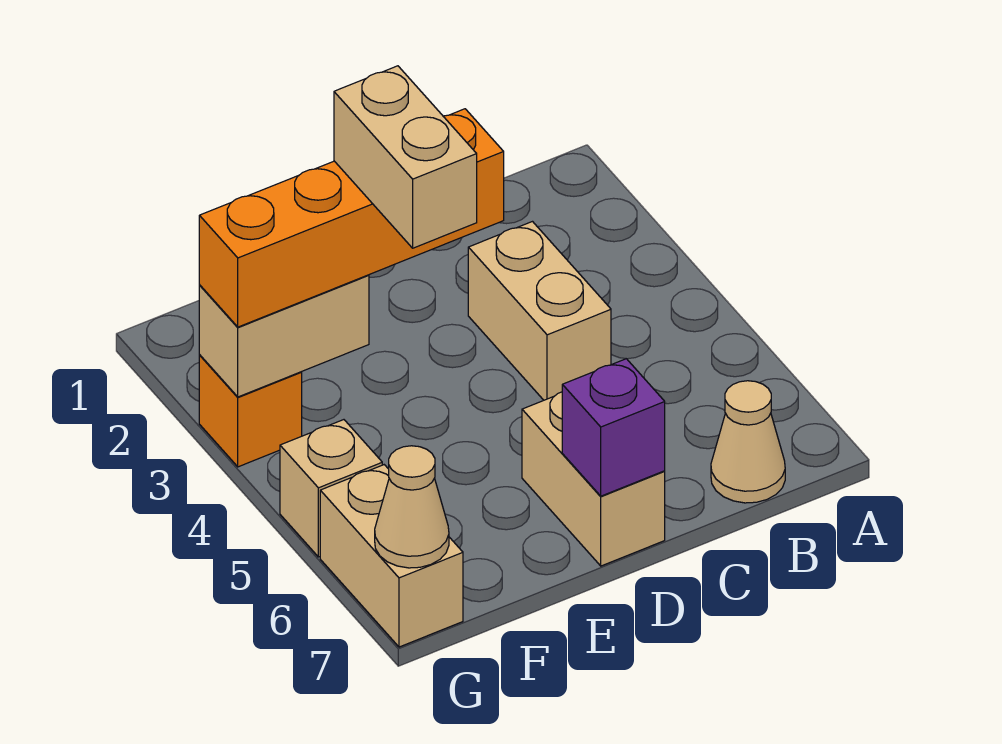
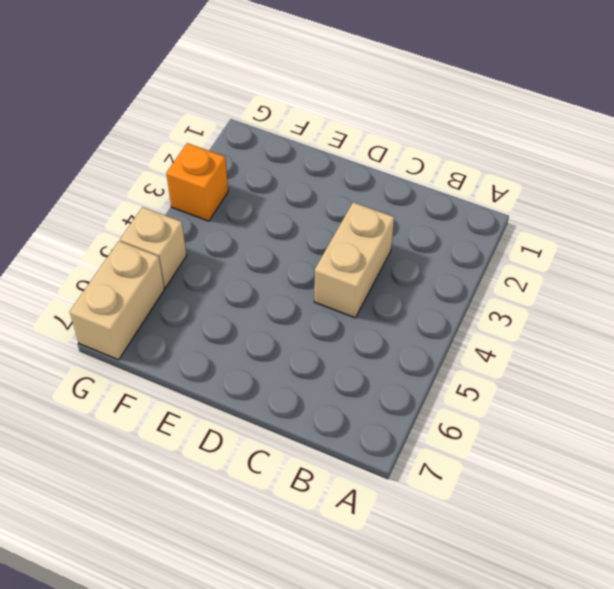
none -> tan cone B7 level 1
none -> tan brick D6:D7 level 1

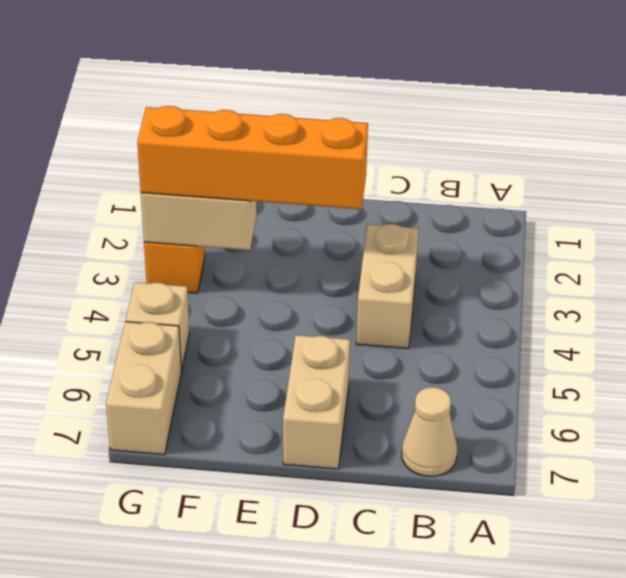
none -> purple brick D7 level 2
none -> tan cone G7 level 2

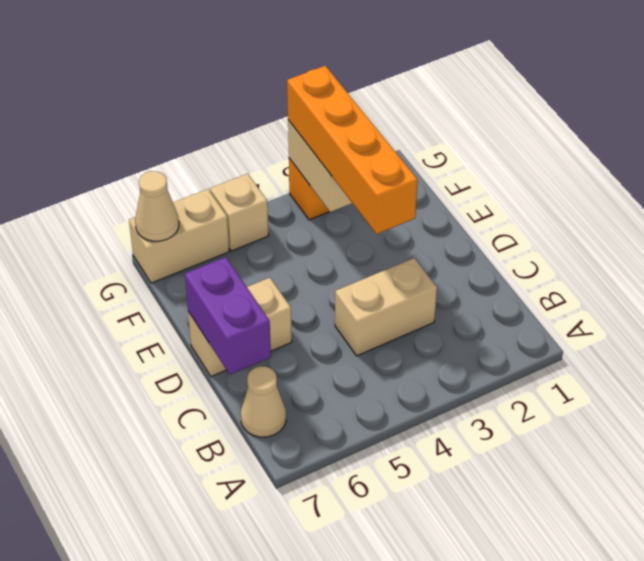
purple brick C7:D7 level 2 -> purple brick D7 level 2
none -> tan brick E3:E4 level 4

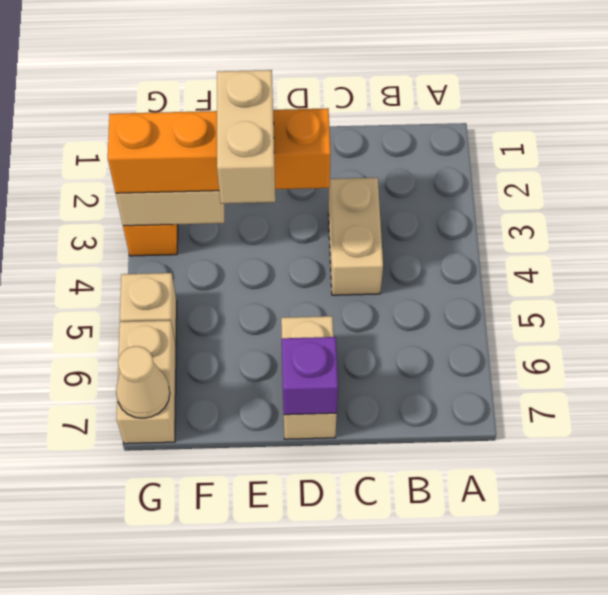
none -> tan cone B7 level 1

